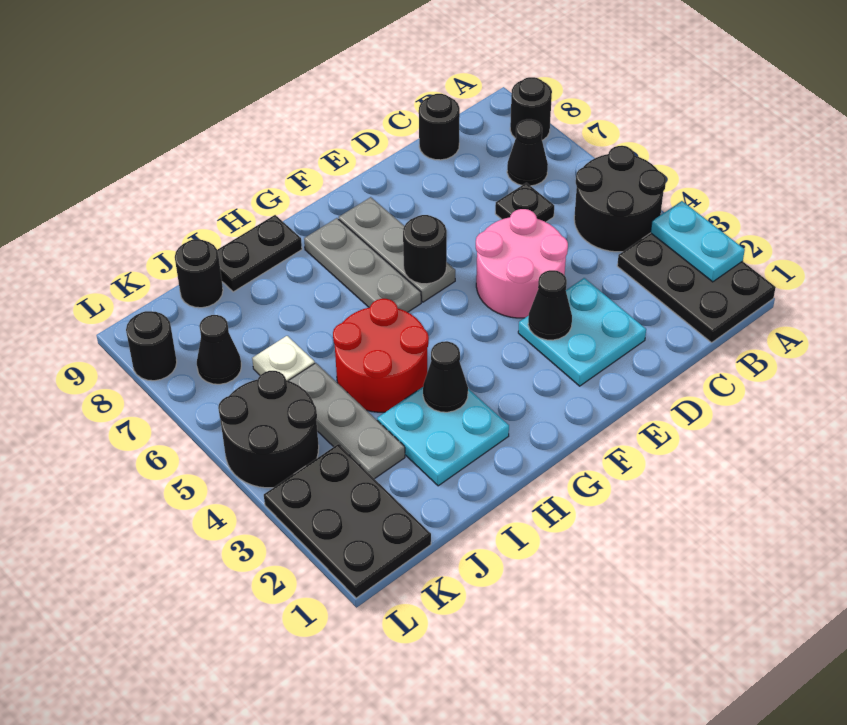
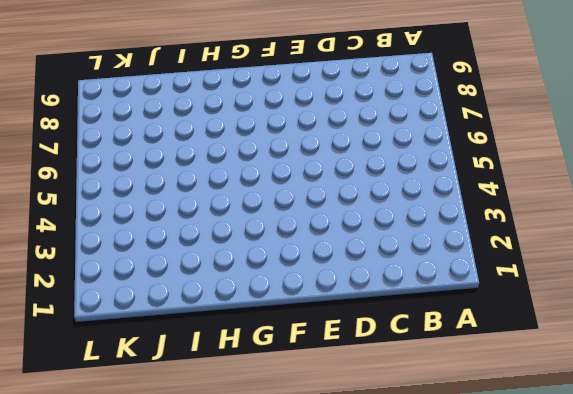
none -> black plate A1:B3 level 1
none -> black round brick A4:B5 level 1
none -> black round brick A8 level 1

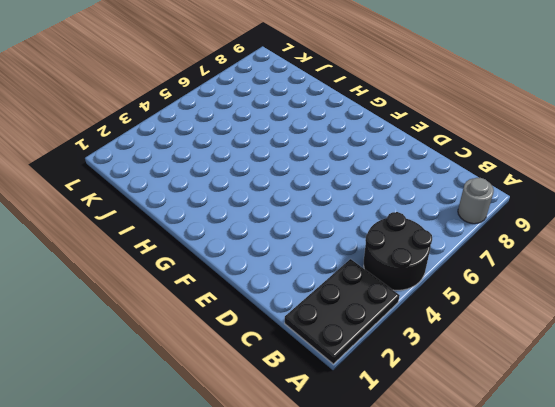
grey round brick A8 level 1 -> black round brick A8 level 1
none -> black cone B7 level 1
none -> black plate C6 level 1
none -> black round brick C9 level 1

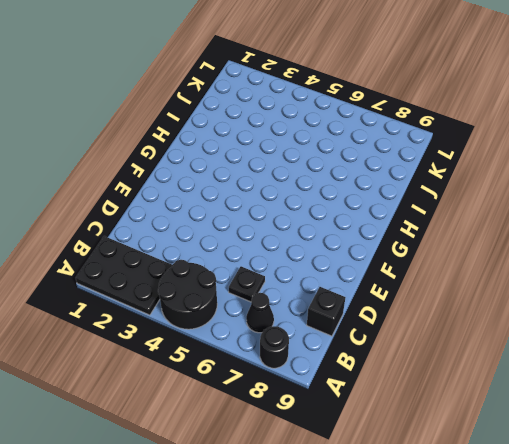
black brick C9 level 1 -> black round brick C9 level 1
none -> cyan plate D2:E3 level 1
none -> pink round brick D4:E5 level 1
none -> grey plate F6:F8 level 1

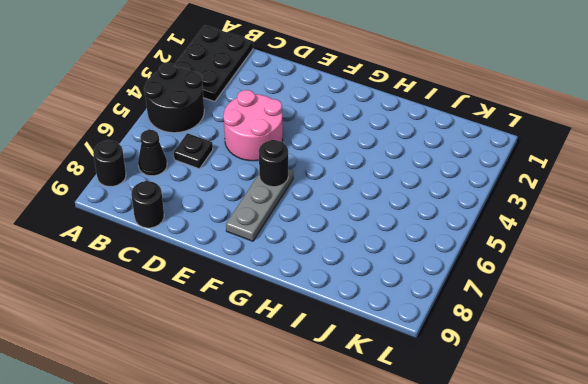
none -> cyan plate D2:E3 level 1
none -> grey plate G6:G8 level 1
none -> cyan plate H2:I3 level 1

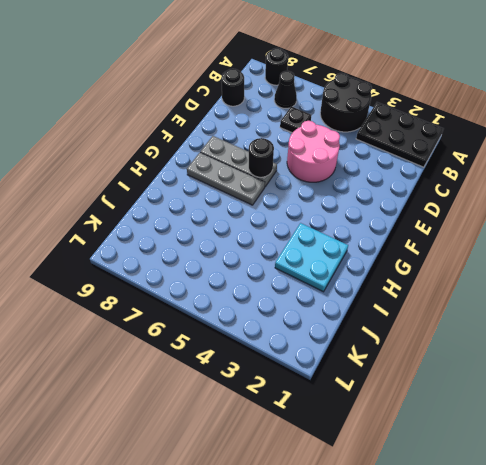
none -> cyan plate D2:E3 level 1
none -> red round brick H4:I5 level 1
none -> black plate H9:I9 level 1

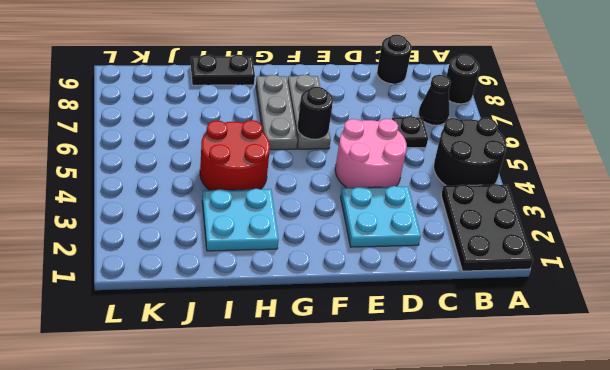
none -> grey plate J3:J5 level 1
none -> white plate J6 level 1
none -> black round brick J9 level 1

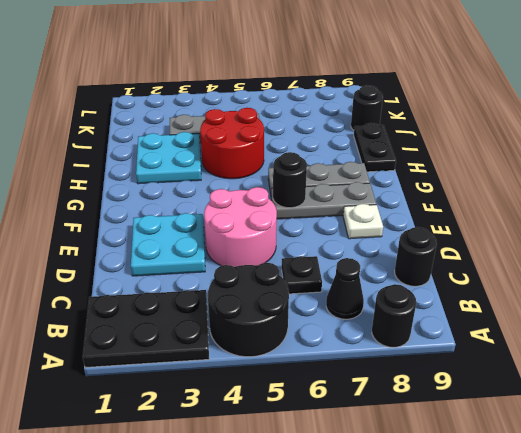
white plate E8 level 1 -> white plate J6 level 1
none -> black plate K1:L3 level 1
none -> black round brick K4:L5 level 1
none -> black cone K7 level 1

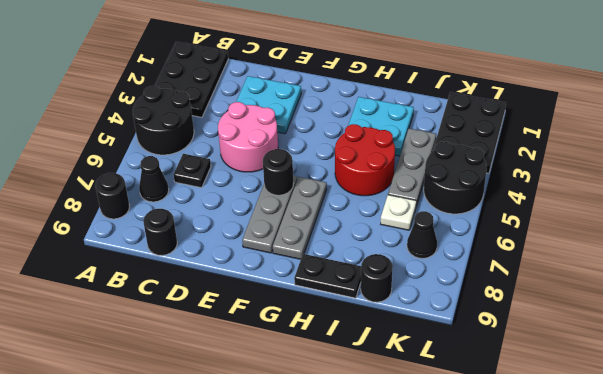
none -> black round brick L8 level 1
none -> cyan plate A2:A3 level 2
none -> black cone E3 level 2

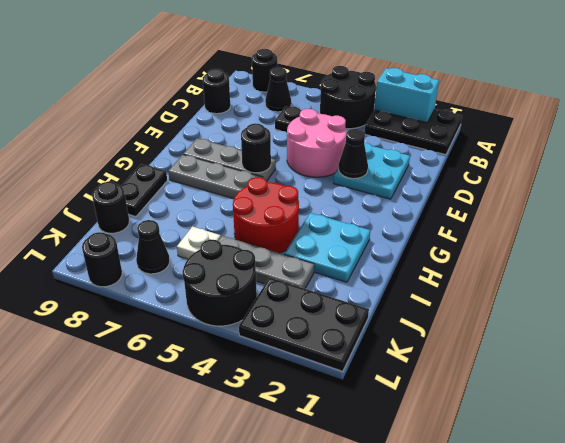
cyan brick A2:A3 level 2 -> cyan plate A2:A3 level 2
none -> black cone H3 level 2

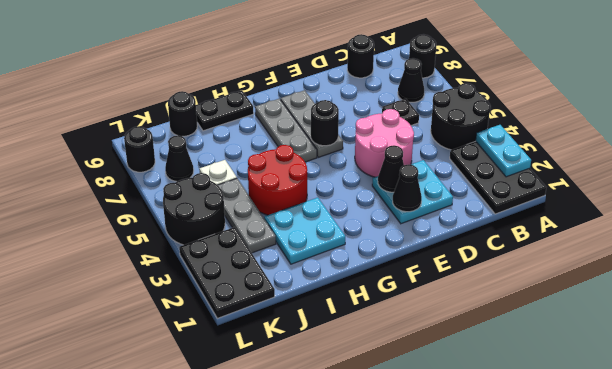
black cone E2 level 2 -> black cone H3 level 2

